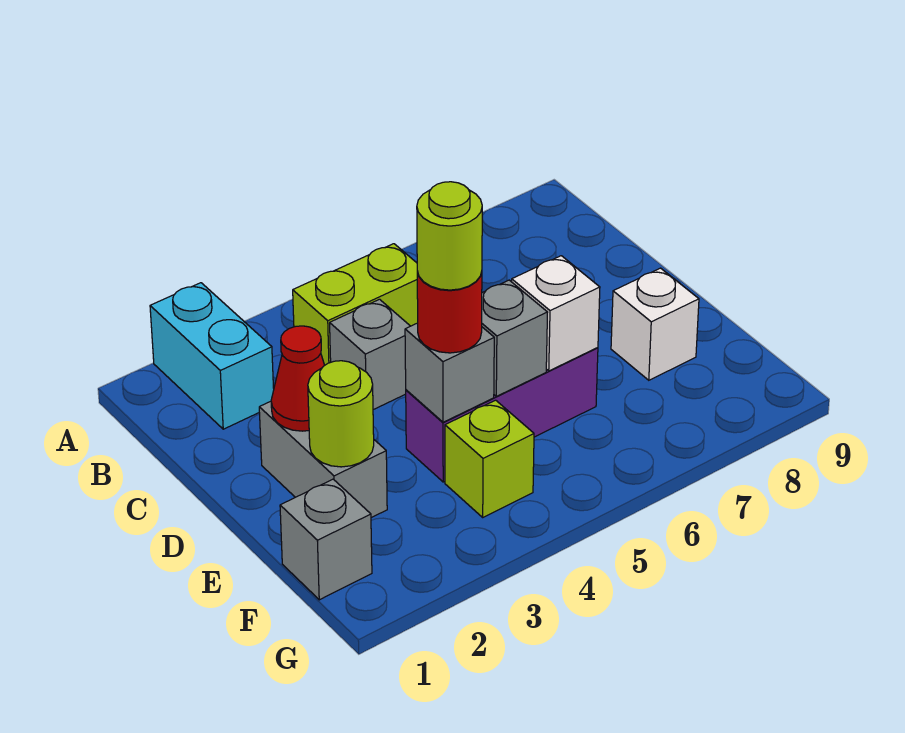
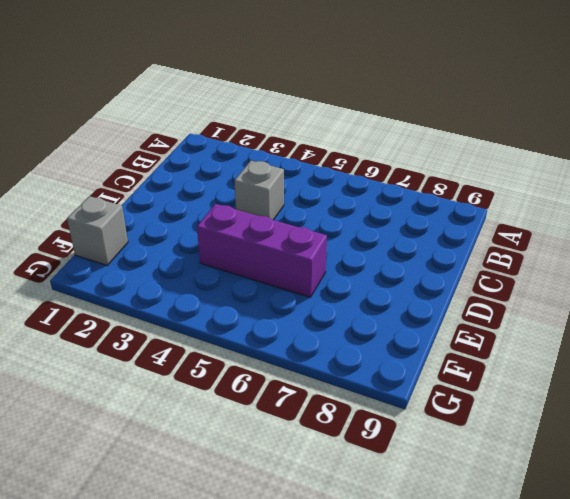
none -> cyan brick A2:B2 level 1
none -> lime brick B4:B5 level 1
none -> grey brick D2:E2 level 1

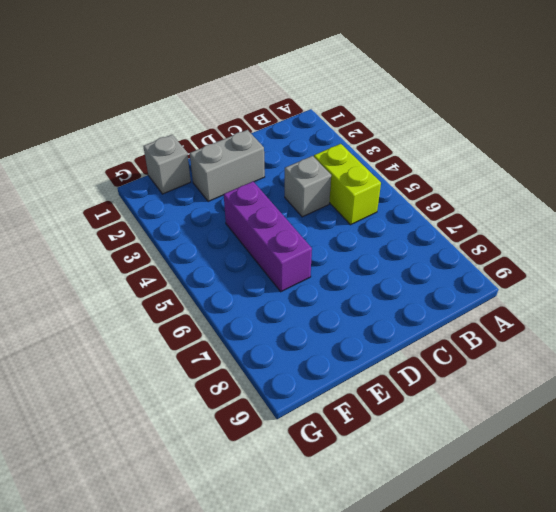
none -> cyan brick A2:B2 level 1
none -> white brick E8 level 1
none -> lime brick F4 level 1

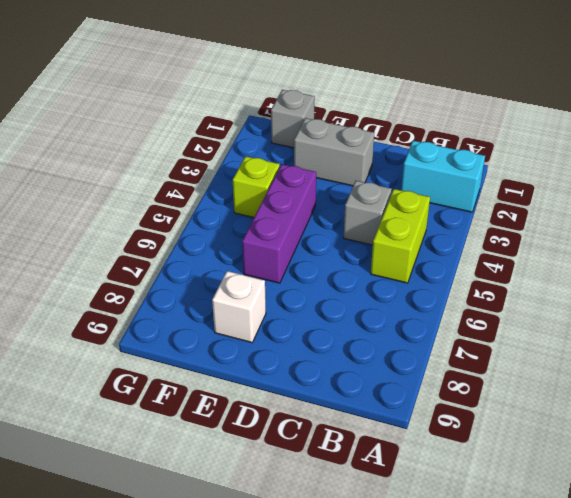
none -> red cone D2 level 2
none -> lime round brick E2 level 2
none -> grey brick E4 level 2

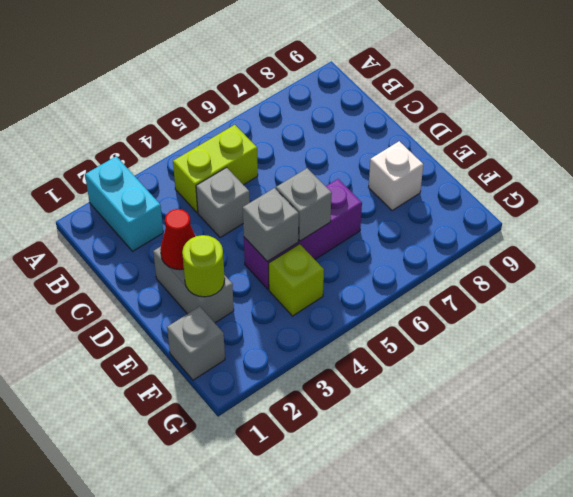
none -> white brick E6 level 2
none -> red round brick E4 level 3
none -> lime round brick E4 level 4

